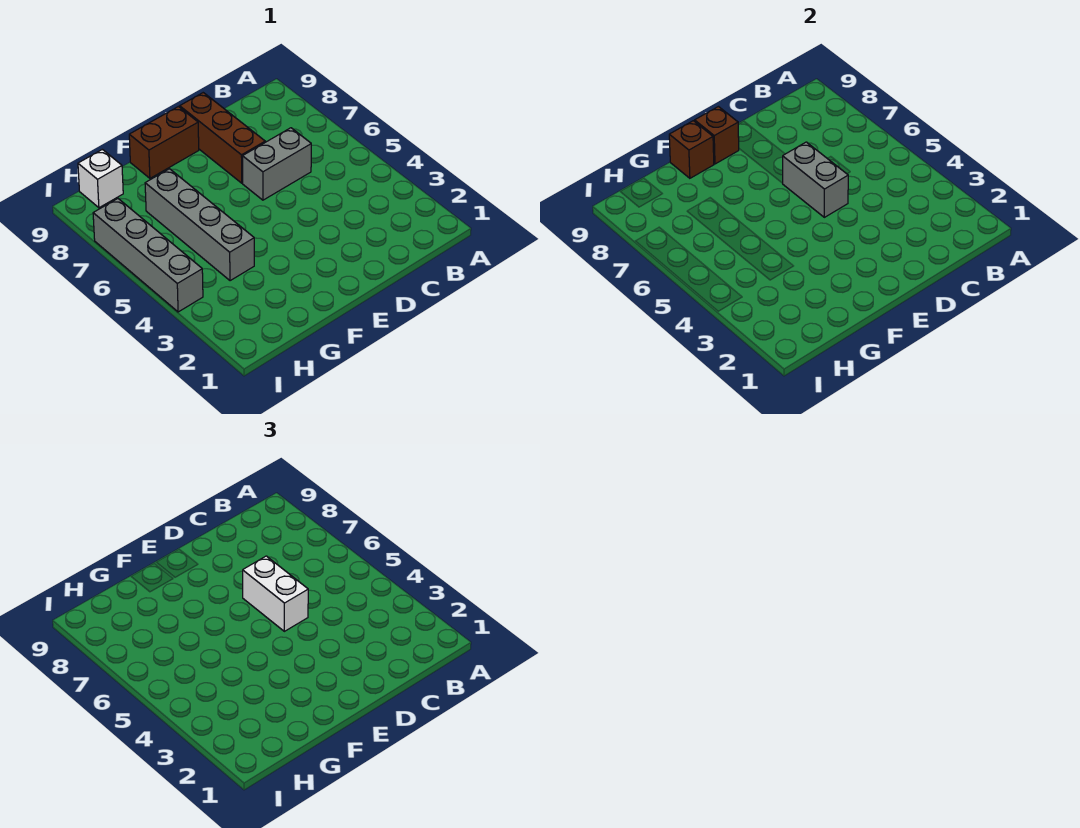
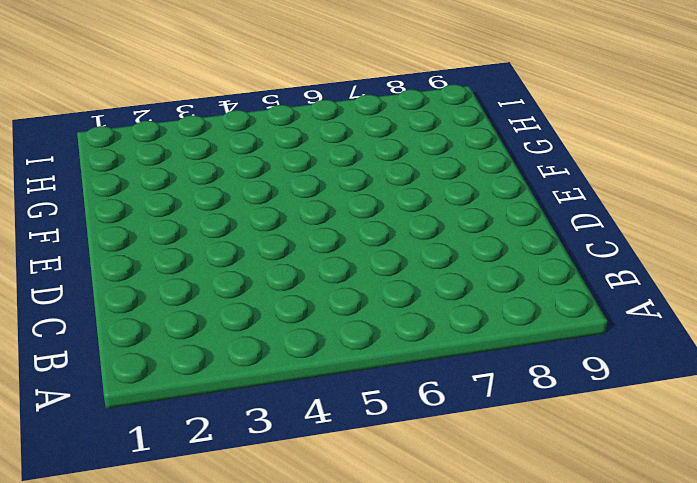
none -> grey brick C6:D6 level 1
none -> brown brick D7:D9 level 1

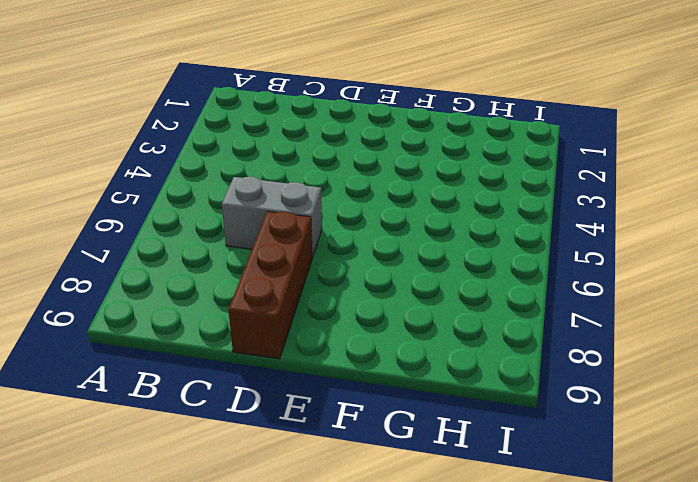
none -> brown brick E9:F9 level 1
none -> grey brick G4:G7 level 1

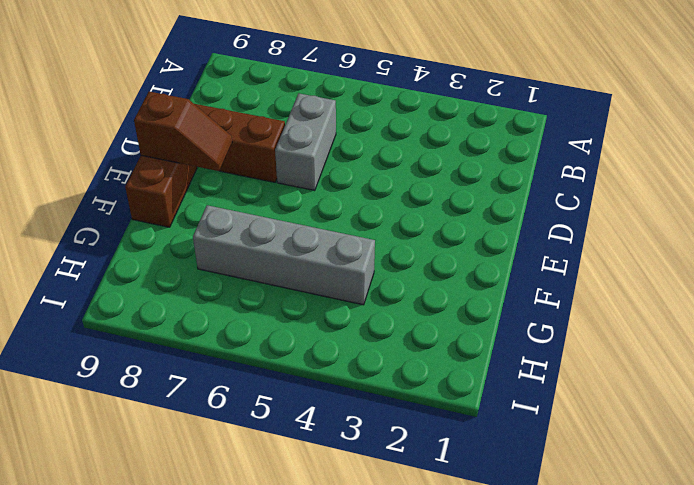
brown slope E8:E9 level 2 top 9 -> brown brick E9 level 2
none -> white brick H9 level 1
none -> grey brick I4:I7 level 1

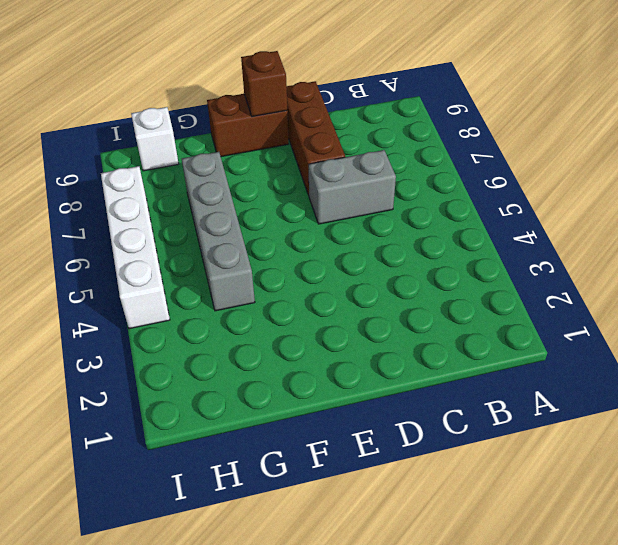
white brick I4:I7 level 1 -> grey brick I4:I7 level 1
none -> grey brick D5:D6 level 2
none -> brown brick F9 level 2

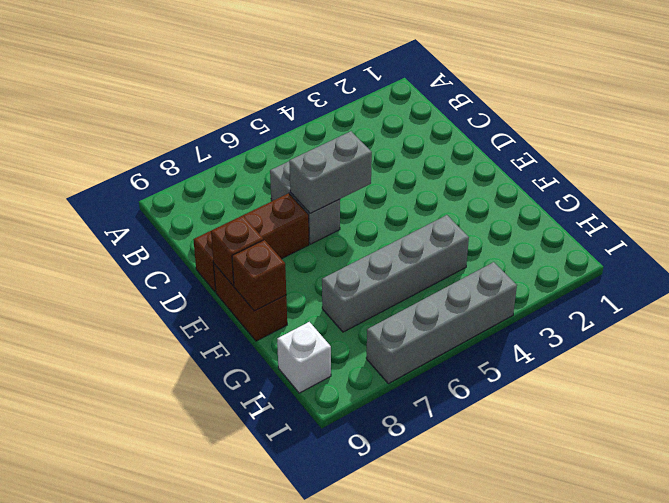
none -> white brick D5:D6 level 3

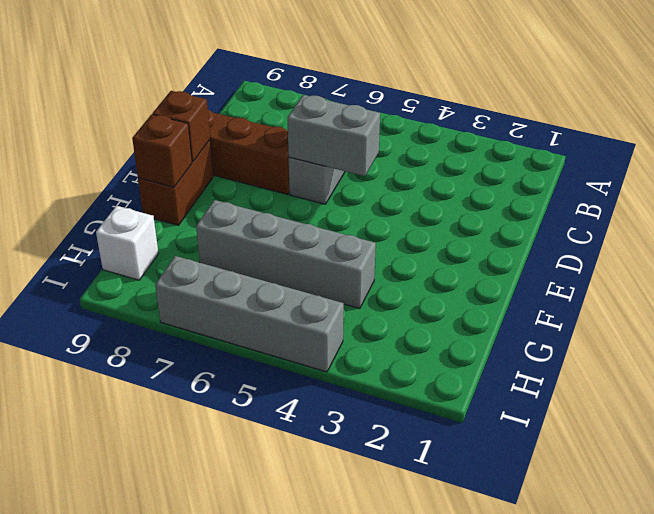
none -> white brick D5:D6 level 3

